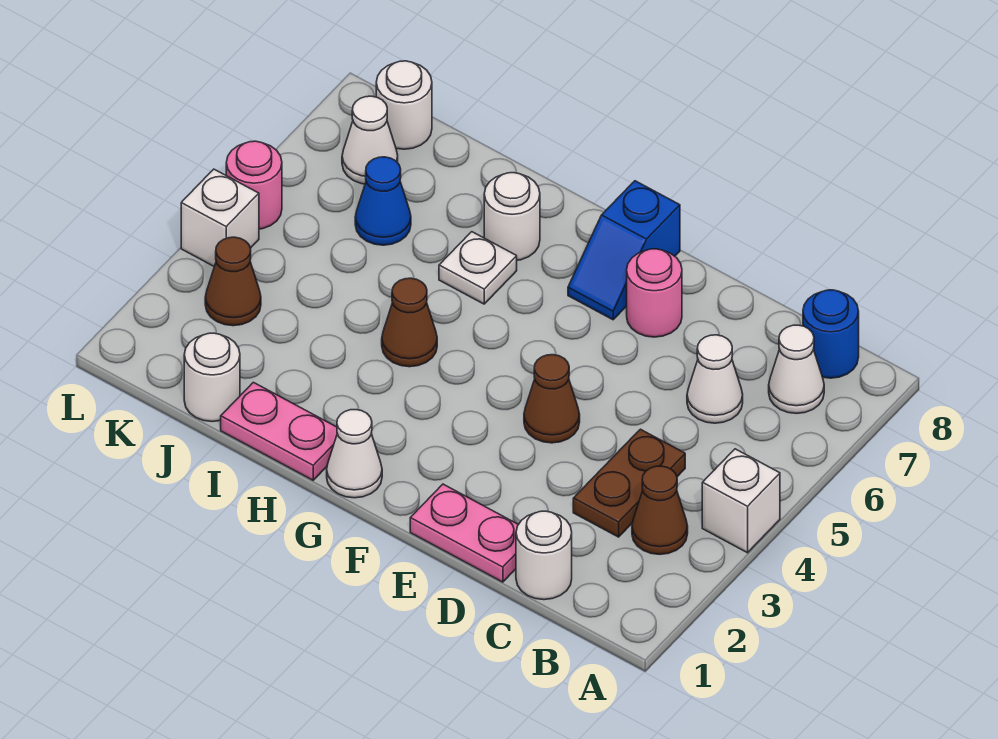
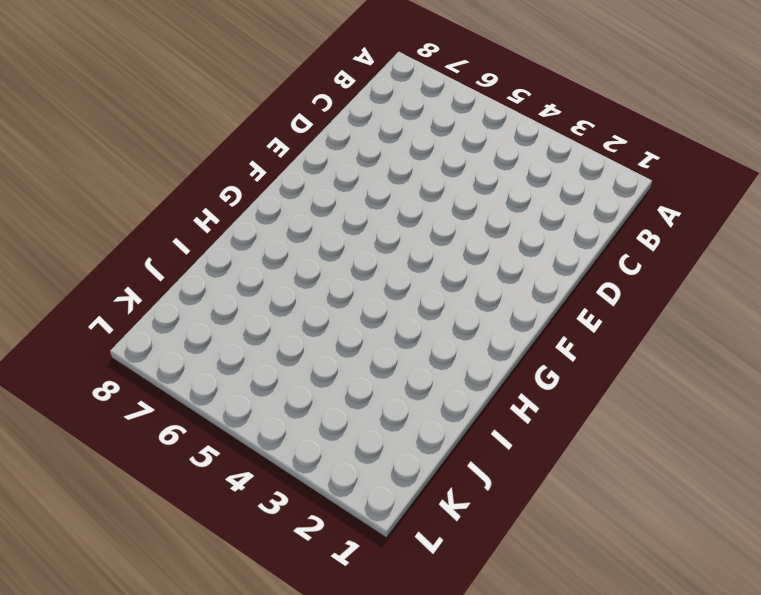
none -> white brick A4 level 1
none -> brown cone B3 level 1
none -> white cone B7 level 1

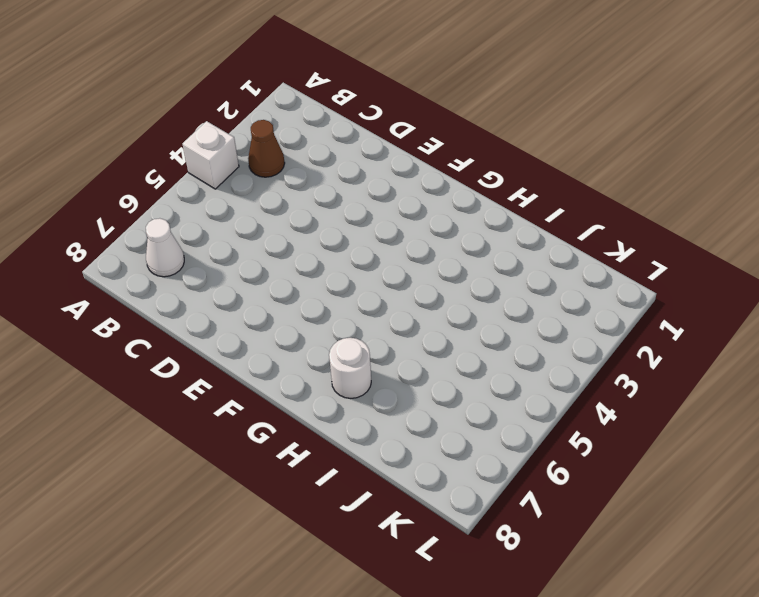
none -> blue round brick B8 level 1
none -> white round brick C1 level 1
none -> brown plate C3:C4 level 1

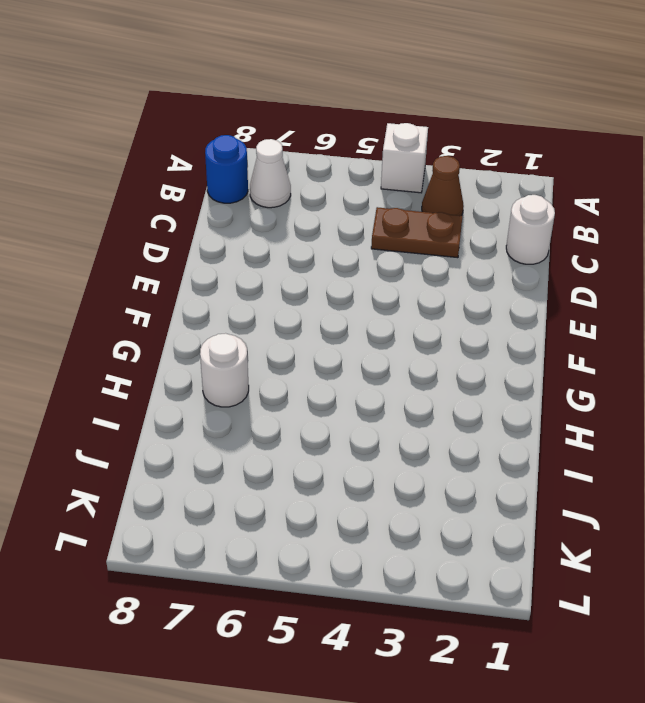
none -> white cone C6 level 1
none -> pink plate D1:E1 level 1
none -> brown cone E4 level 1

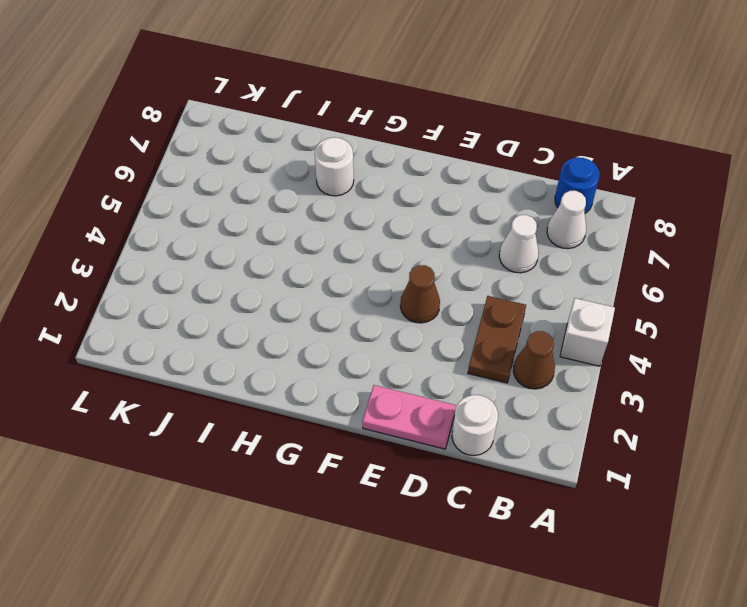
none -> pink round brick E7 level 1
none -> blue slope F7:F8 level 1 top 8
none -> white cone G1 level 1

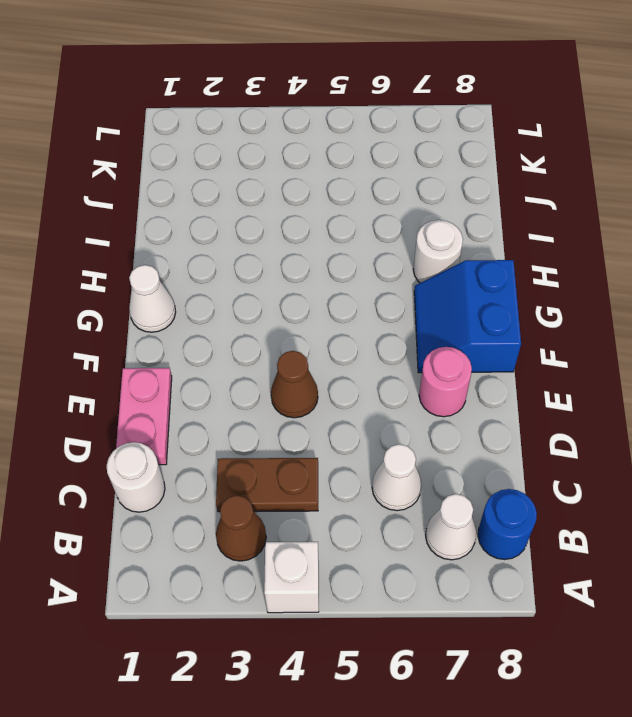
blue slope F7:G8 level 1 top 8 -> blue slope F7:F8 level 1 top 8
none -> pink plate H1:I1 level 1
none -> brown cone H4 level 1
none -> white plate H6 level 1

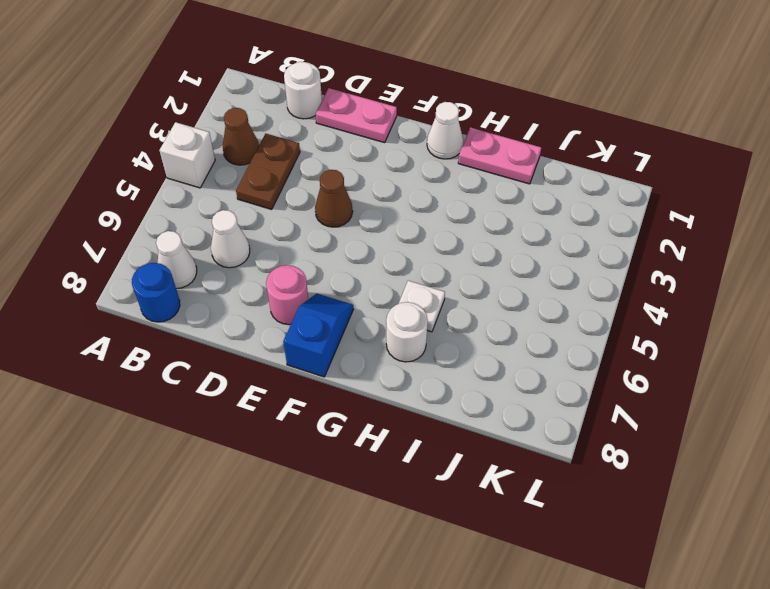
none -> brown cone H4 level 1
none -> white round brick J1 level 1
none -> blue cone J6 level 1

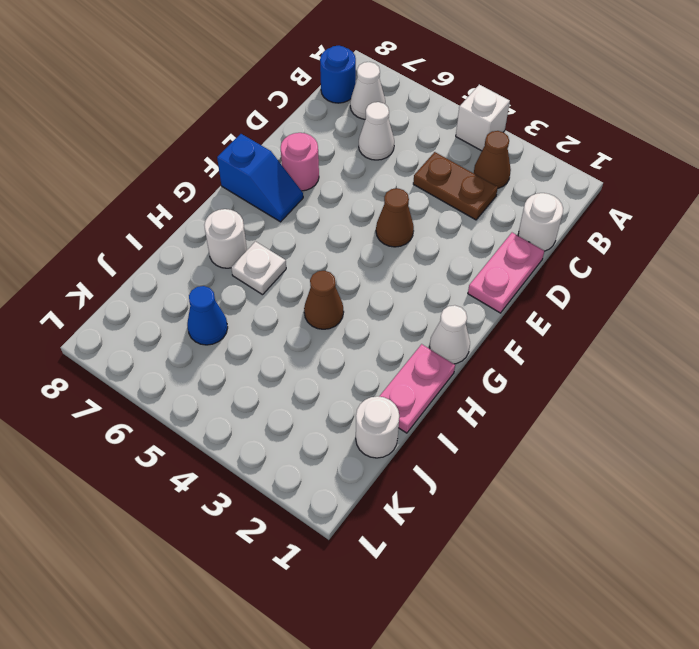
none -> brown cone K3 level 1
none -> white cone K7 level 1
none -> white round brick K8 level 1

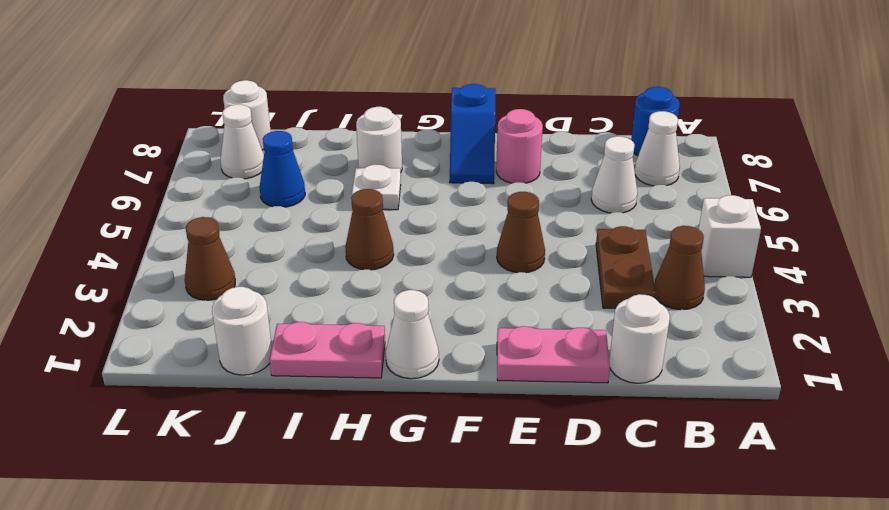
none -> white brick L4 level 1
none -> pink round brick L5 level 1

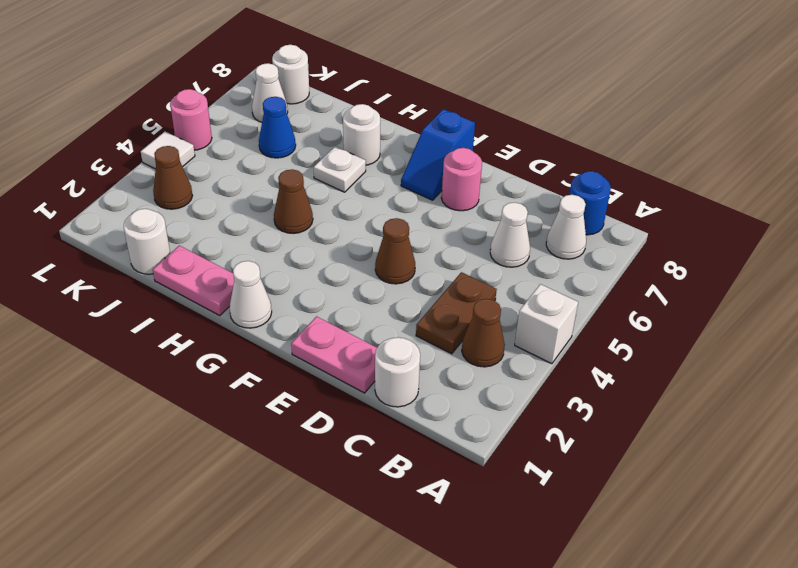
white tile L4 level 1 -> white brick L4 level 1

